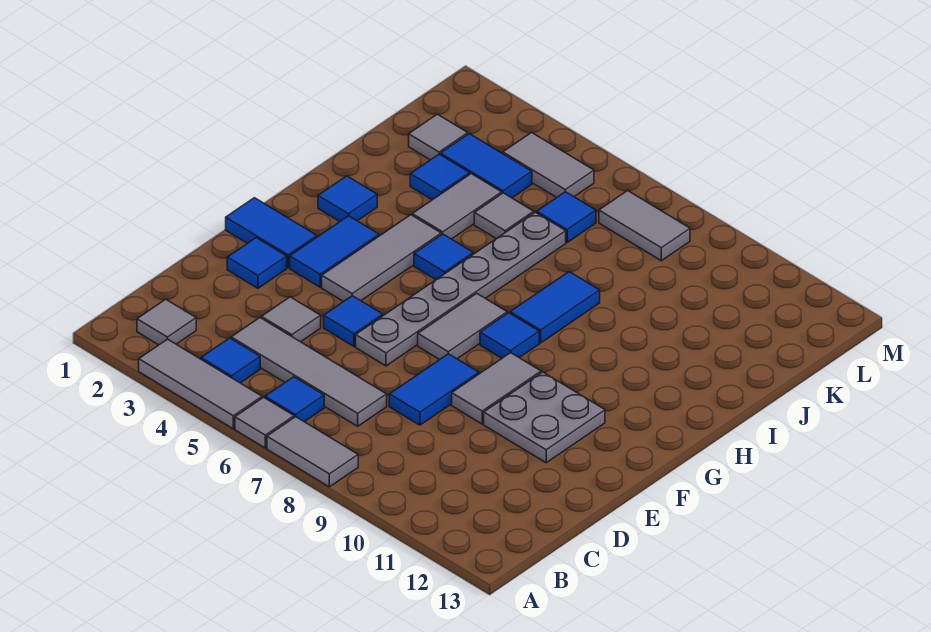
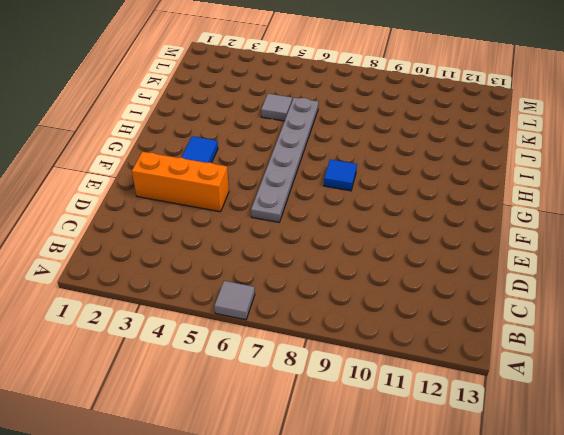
orange brick E2:E4 level 1 -> blue tile E2 level 1
none -> grey tile A3:A5 level 1
none -> grey tile A7:A8 level 1
none -> grey tile B2 level 1
none -> blue tile B4 level 1

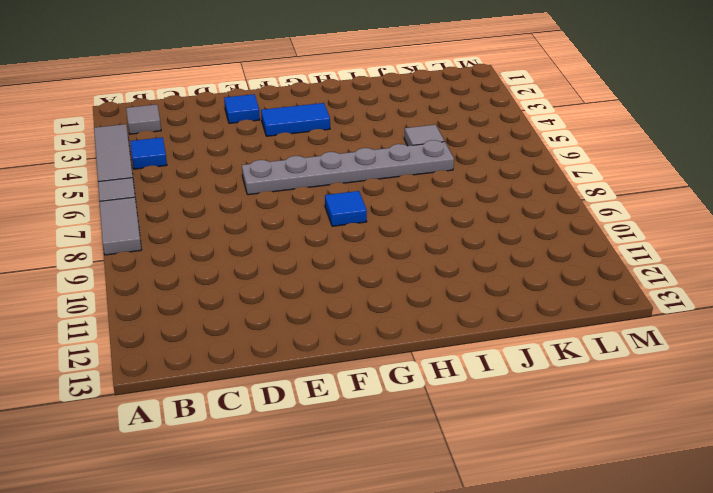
none -> blue tile B6 level 1
none -> grey tile C4:C7 level 1
none -> grey tile D4 level 1
none -> blue tile D8:E8 level 1

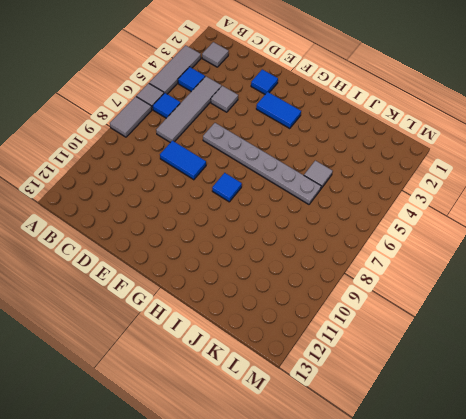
none -> blue tile E5 level 1
none -> grey tile E9:F9 level 1
none -> grey plate E10:F11 level 1
none -> blue tile F1:F2 level 1

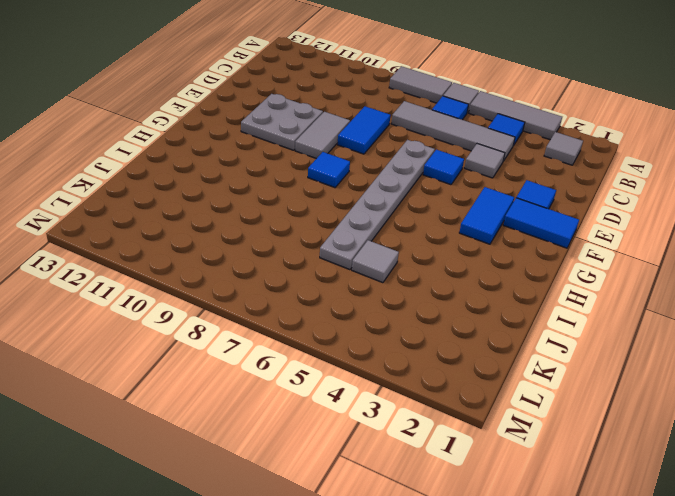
none -> grey tile F4:H4 level 1
none -> grey tile F7:G7 level 1
none -> blue tile H2 level 1
none -> blue tile H5 level 1

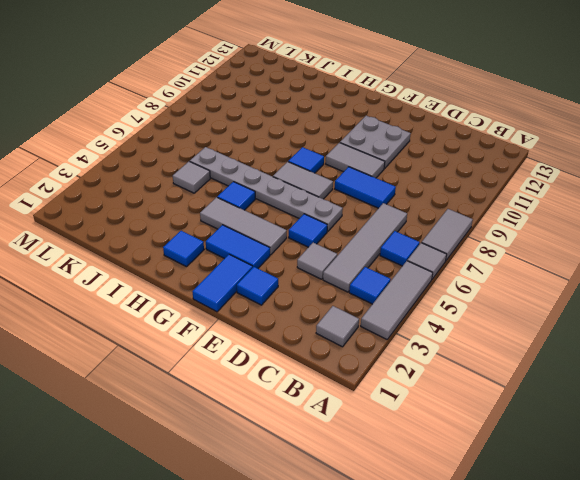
none -> blue tile H8:I8 level 1
none -> grey tile I4:J4 level 1
none -> blue tile J3 level 1
none -> grey tile K2 level 1

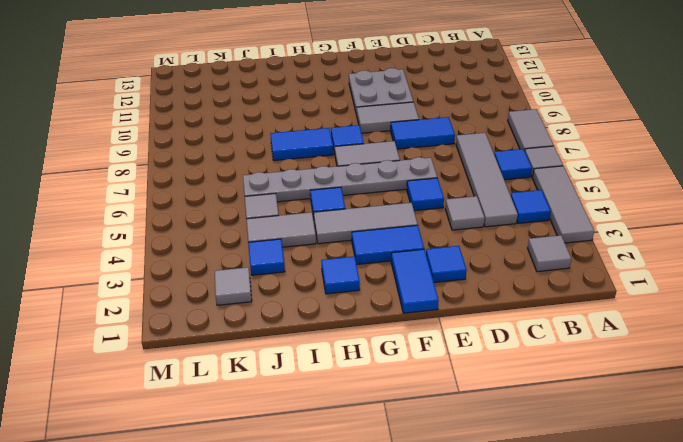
none -> blue tile K3:K4 level 1
none -> blue tile K6 level 1
none -> grey tile L4:L5 level 1
none -> grey tile L7:L8 level 1

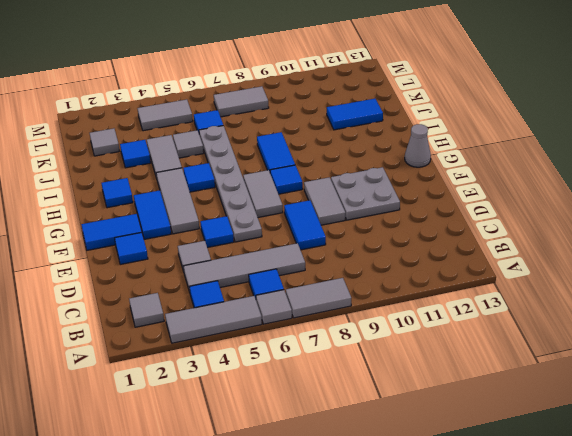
grey cone G13 level 1 -> none
blue tile J11:J12 level 1 -> blue tile K3:K4 level 1

